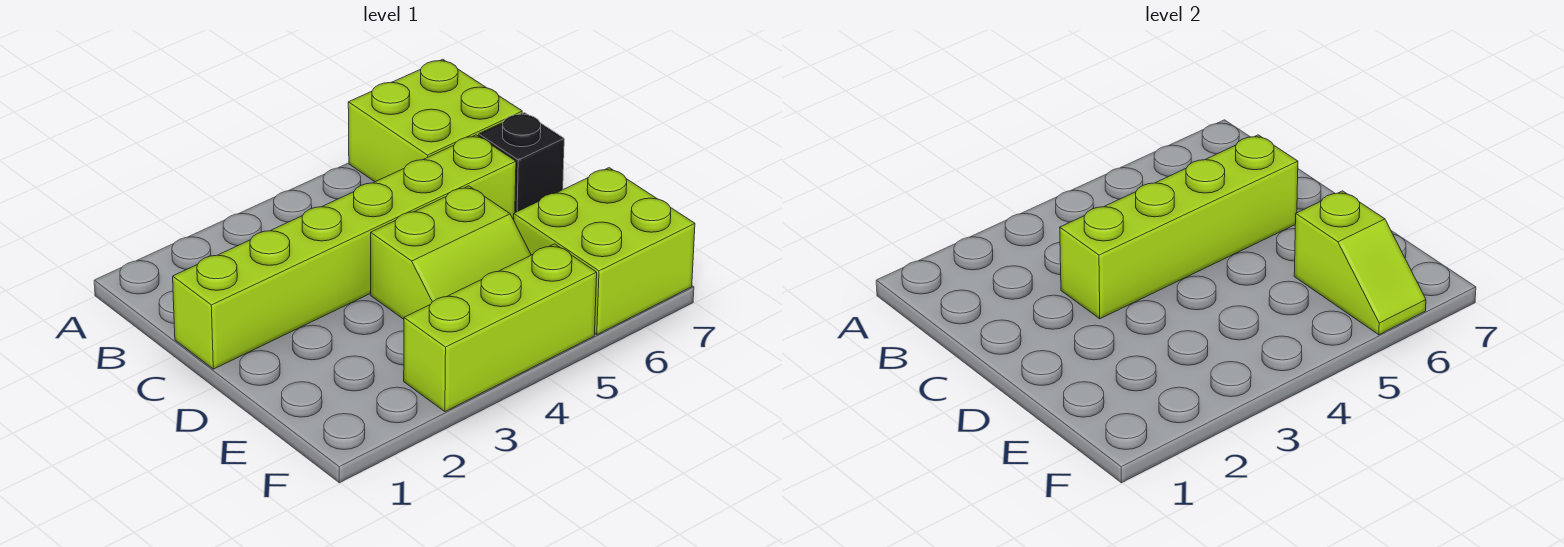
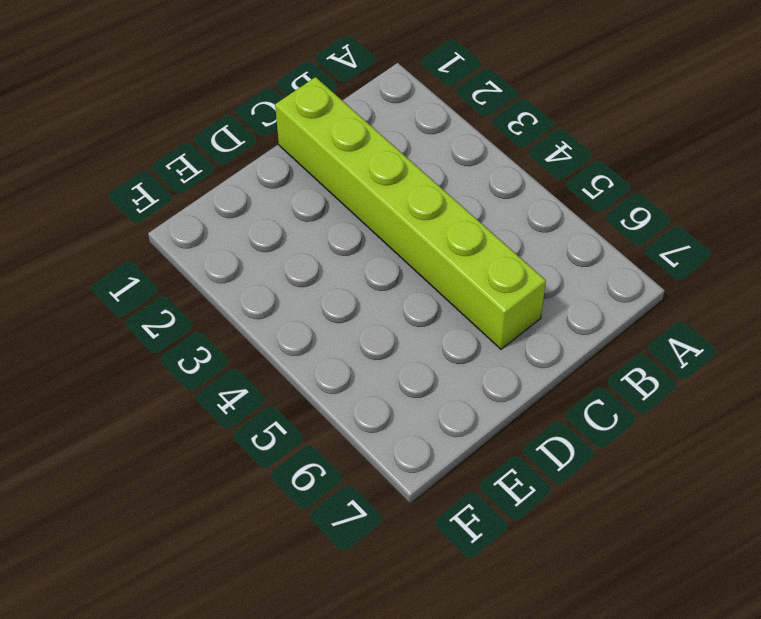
none -> lime brick A6:B7 level 1
none -> black brick C7 level 1

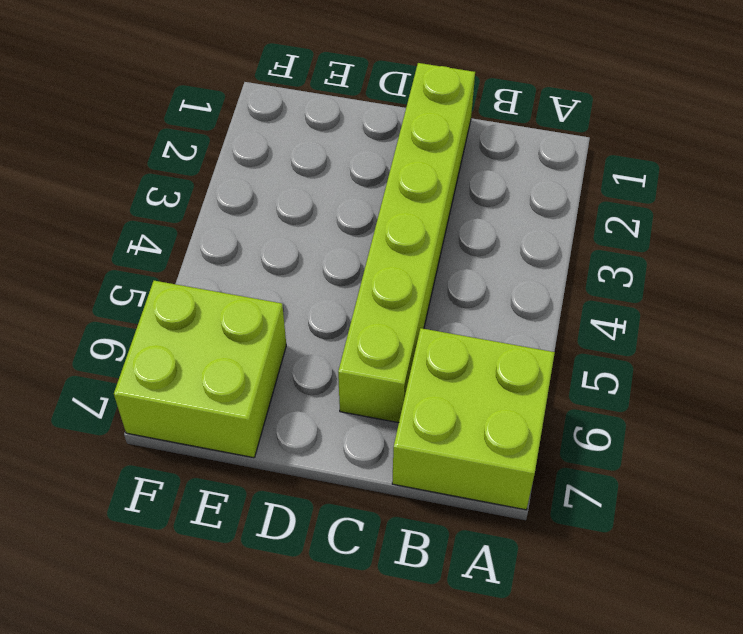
none -> black brick C7 level 1
none -> lime slope D4:E5 level 1 top D

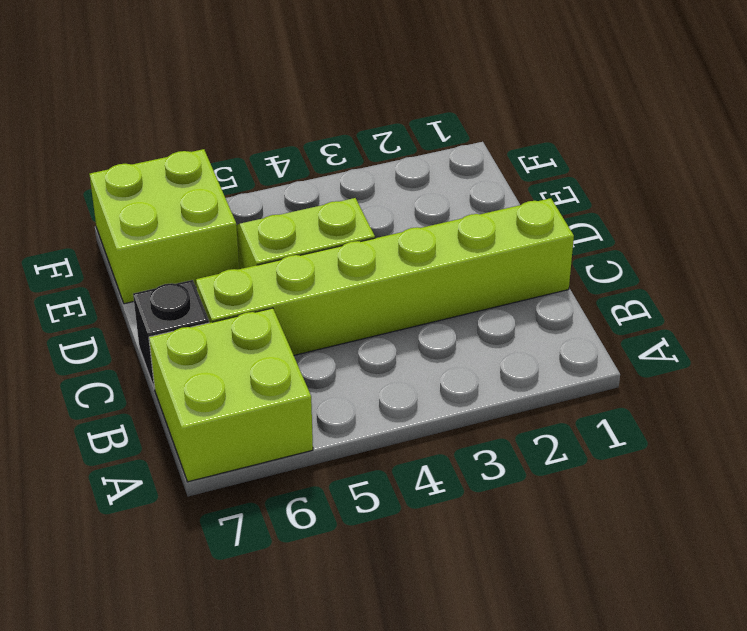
none -> lime brick F3:F5 level 1
none -> lime brick C3:C6 level 2

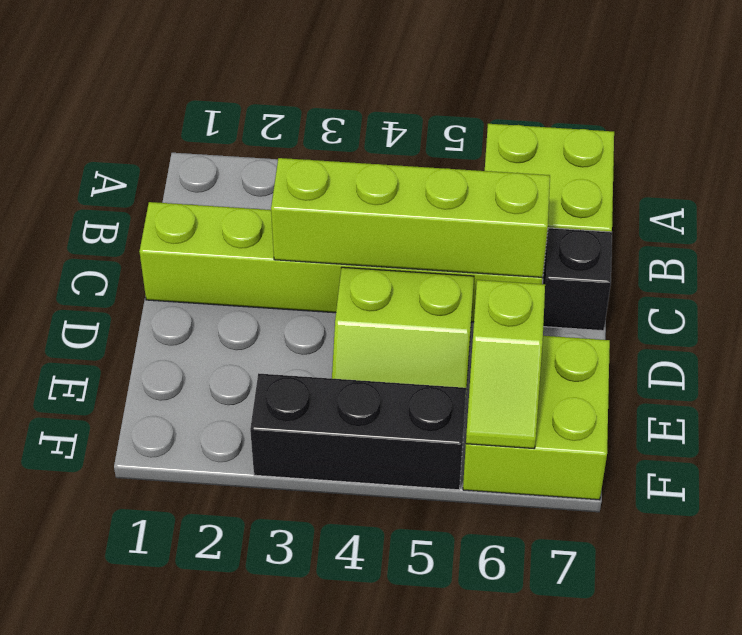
black brick F3:F5 level 1 -> lime brick F3:F5 level 1

